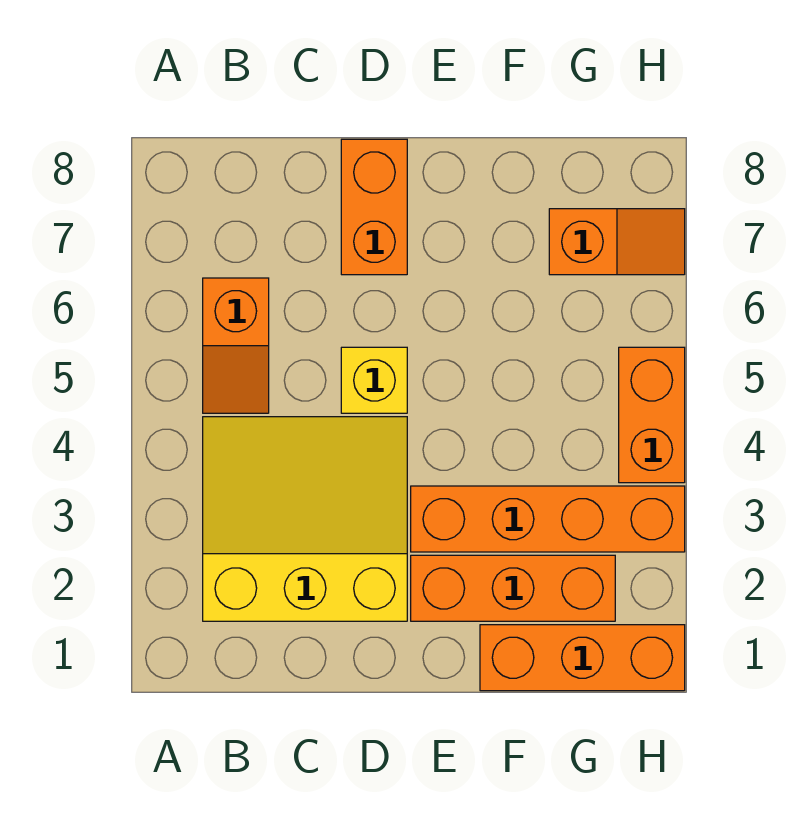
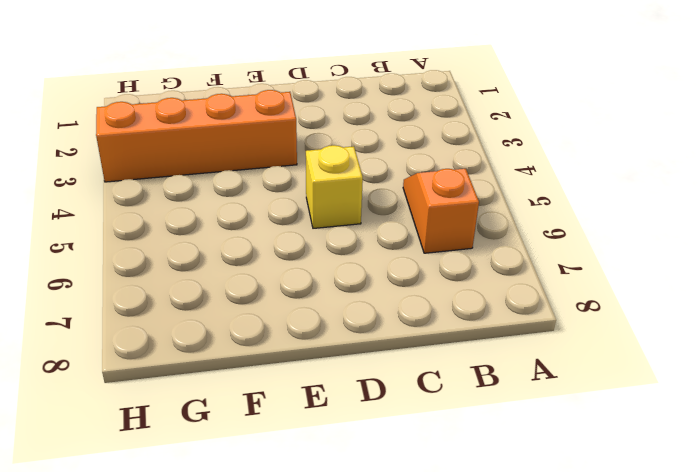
none -> yellow slope B2:D4 level 1 top 2
none -> orange brick D7:D8 level 1

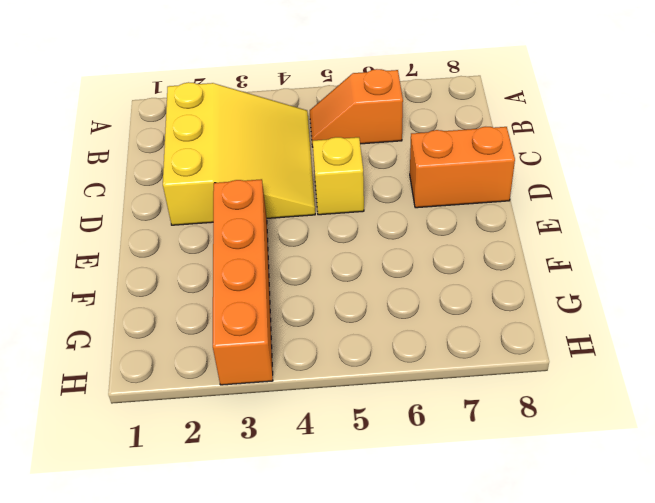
none -> orange brick E2:G2 level 1
none -> orange brick F1:H1 level 1

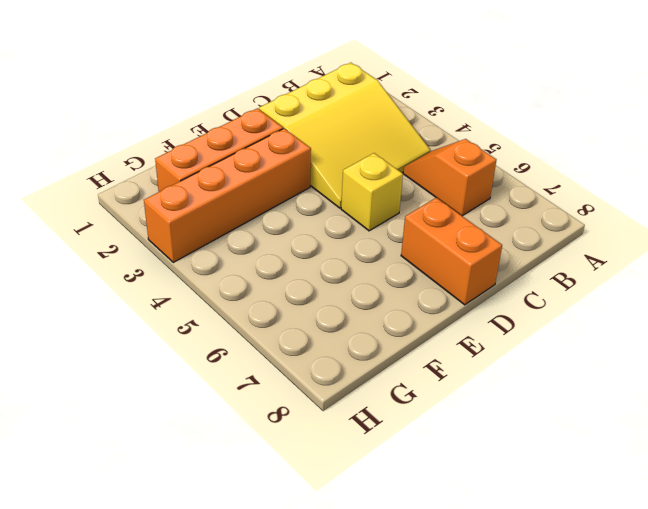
none -> orange brick F1:H1 level 1
none -> orange slope G7:H7 level 1 top G

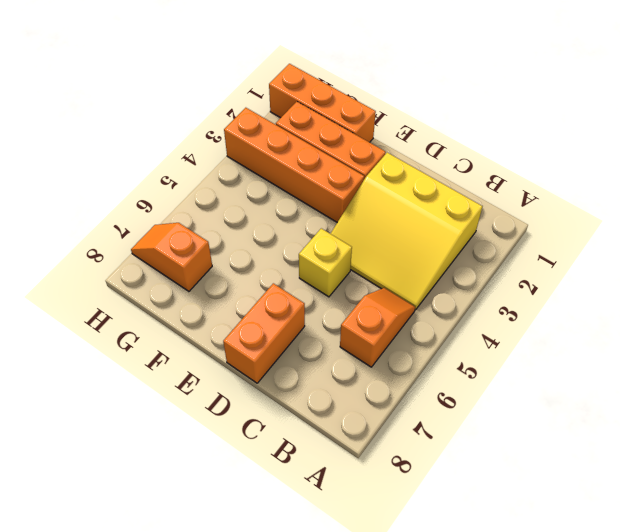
none -> orange brick H4:H5 level 1

